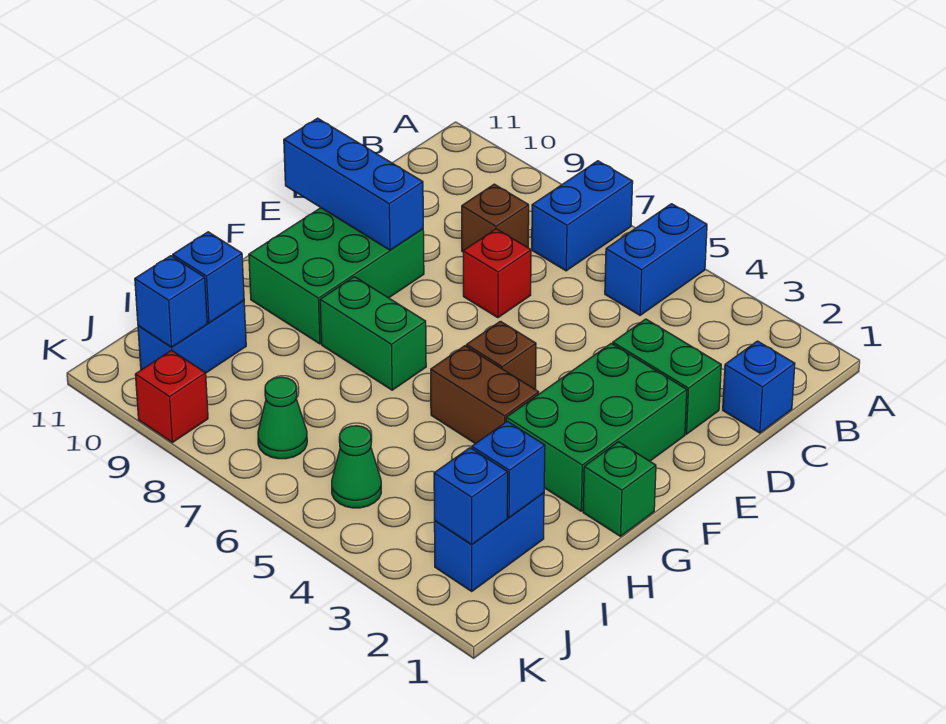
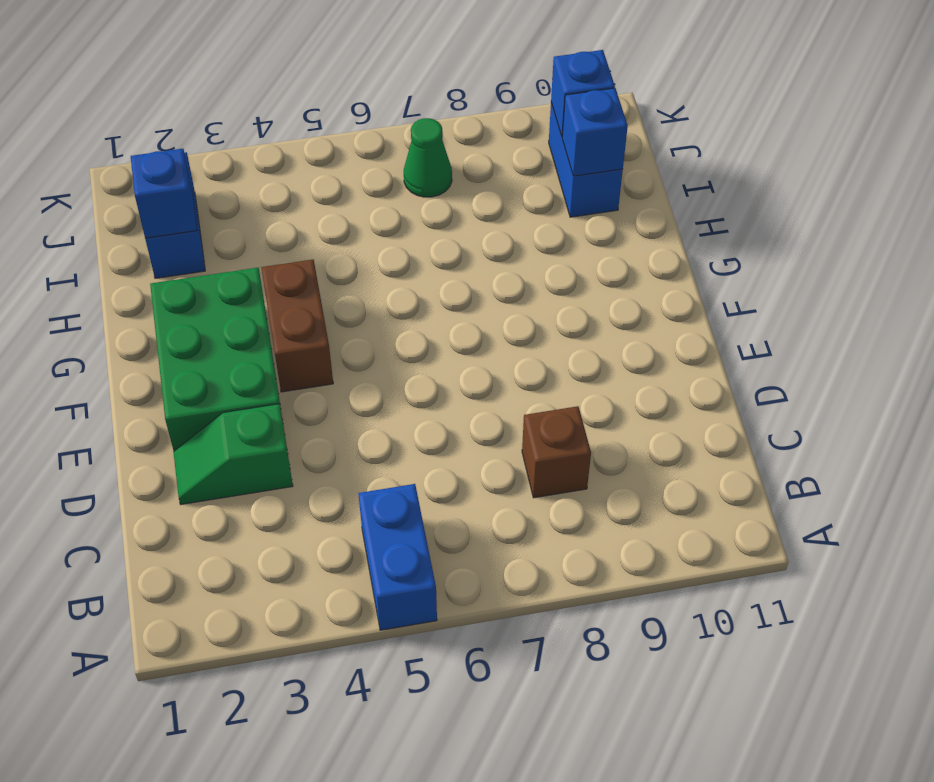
green slope D2:D3 level 1 top 3 -> green brick D2:D3 level 1
brown brick F4:G4 level 1 -> brown brick G4:G5 level 1
none -> blue brick A7:B7 level 1
none -> blue brick C1 level 1
none -> red brick D7 level 1

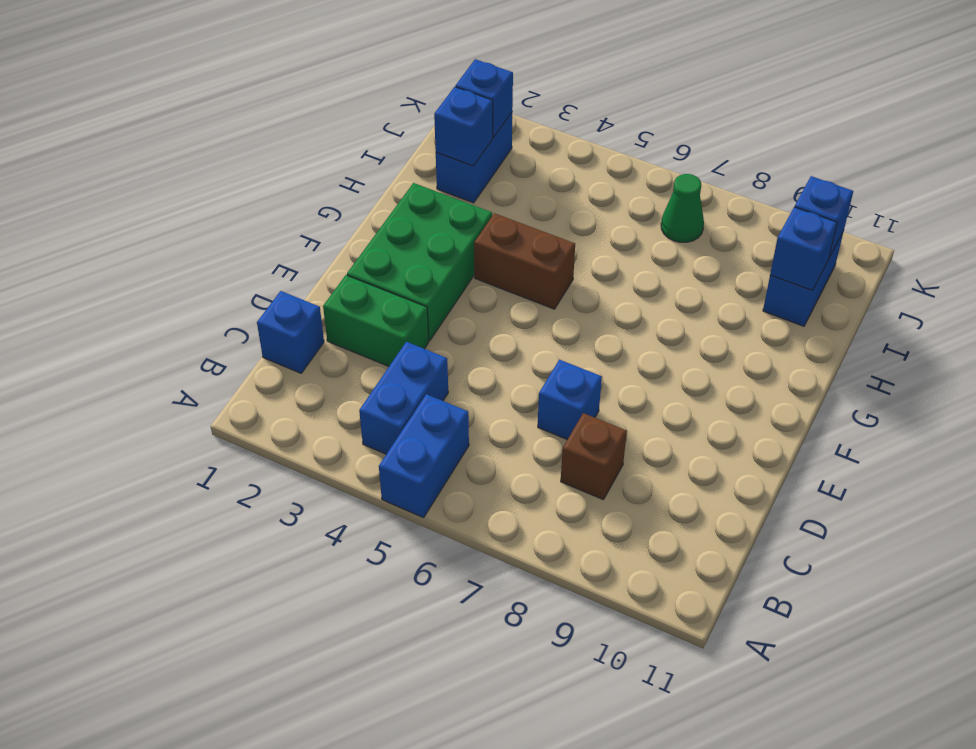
blue brick B4:C4 level 1 -> blue brick A7:B7 level 1
blue brick D7 level 1 -> red brick D7 level 1
none -> green brick E9:G10 level 1
none -> brown brick F5 level 1
none -> green brick G1 level 1

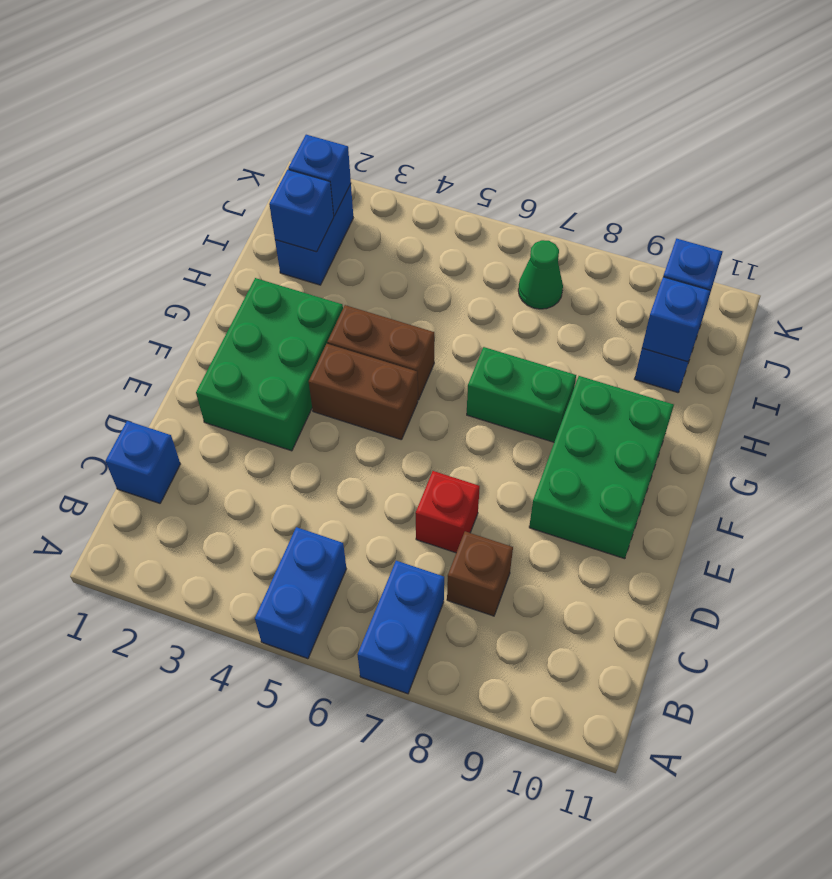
brown brick F4:F5 level 1 -> brown brick F5 level 1
none -> green brick D2:D3 level 1
none -> green brick G1 level 1
none -> green cone J5 level 1

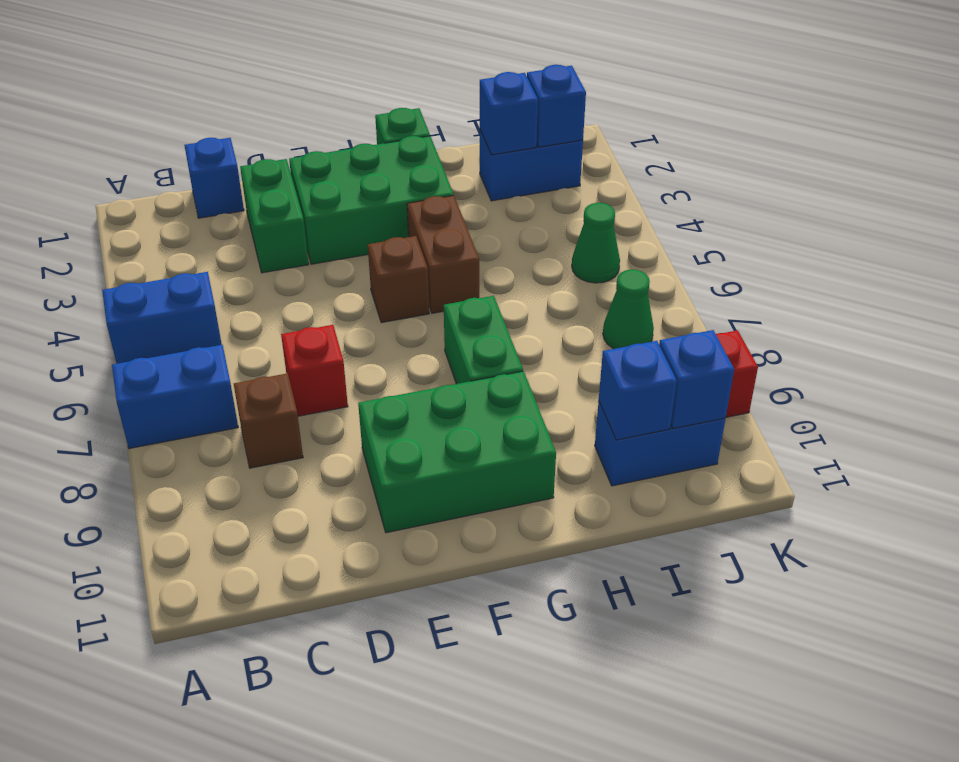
none -> blue brick E9:E11 level 2

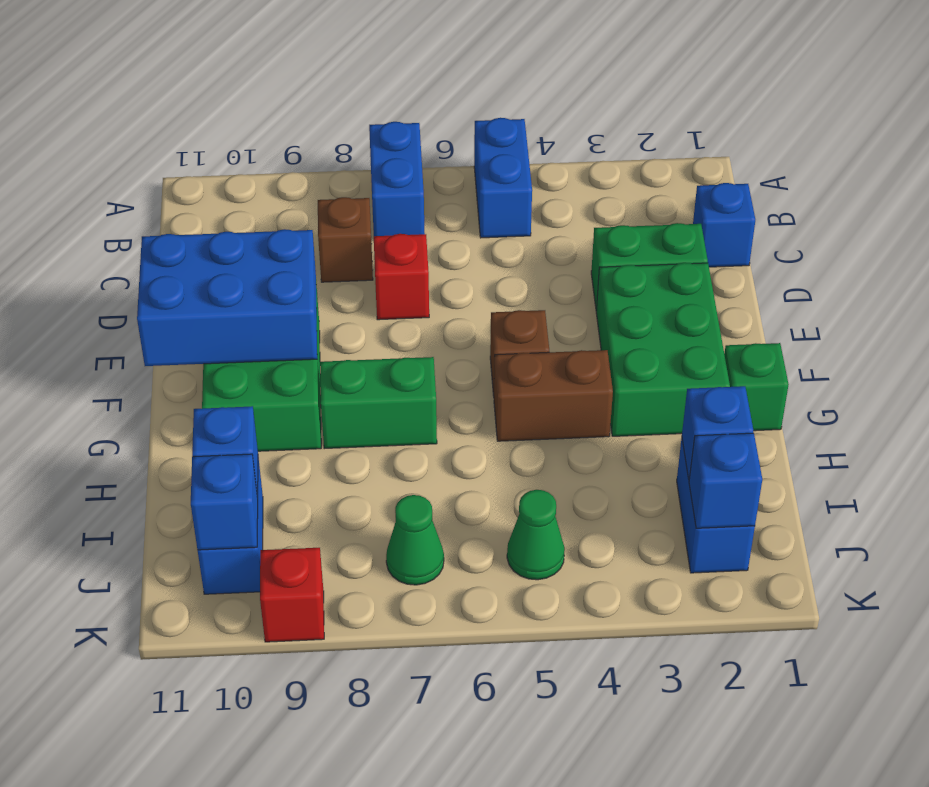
blue brick E9:F11 level 2 -> blue brick E9:E11 level 2

